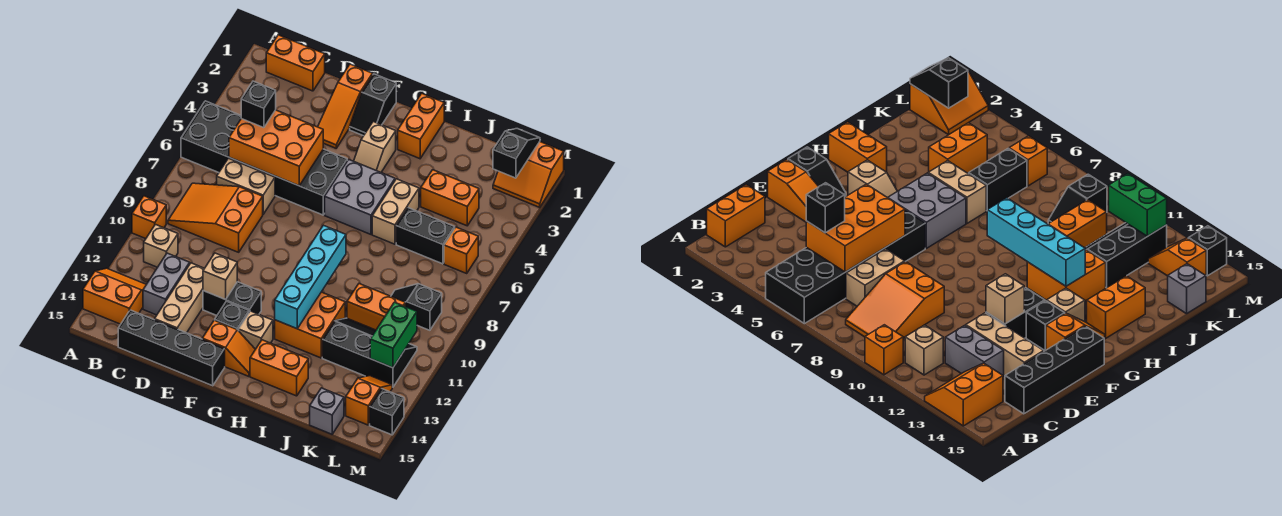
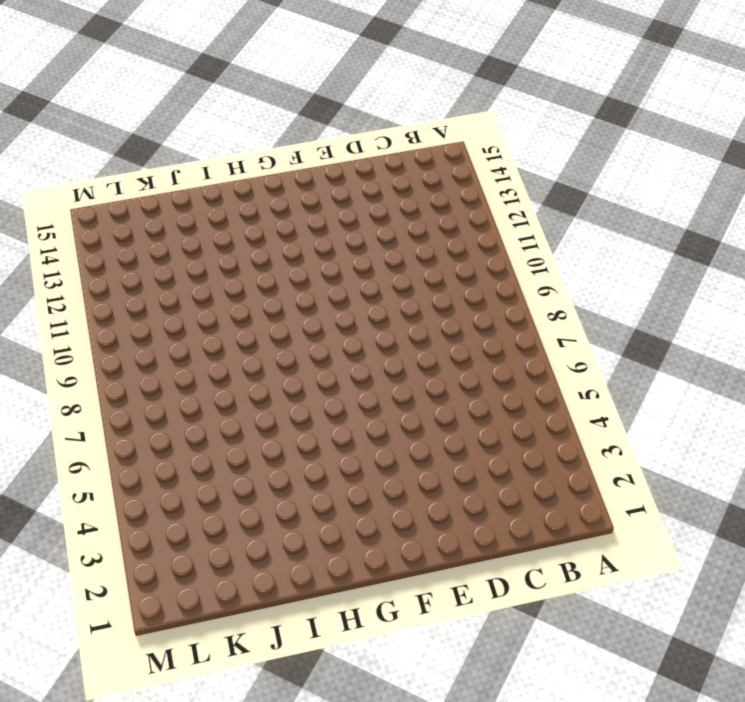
none -> black brick A5:F6 level 1
none -> orange brick A10 level 1
none -> orange slope A13:B14 level 1 top 14
none -> orange brick B1:C1 level 1

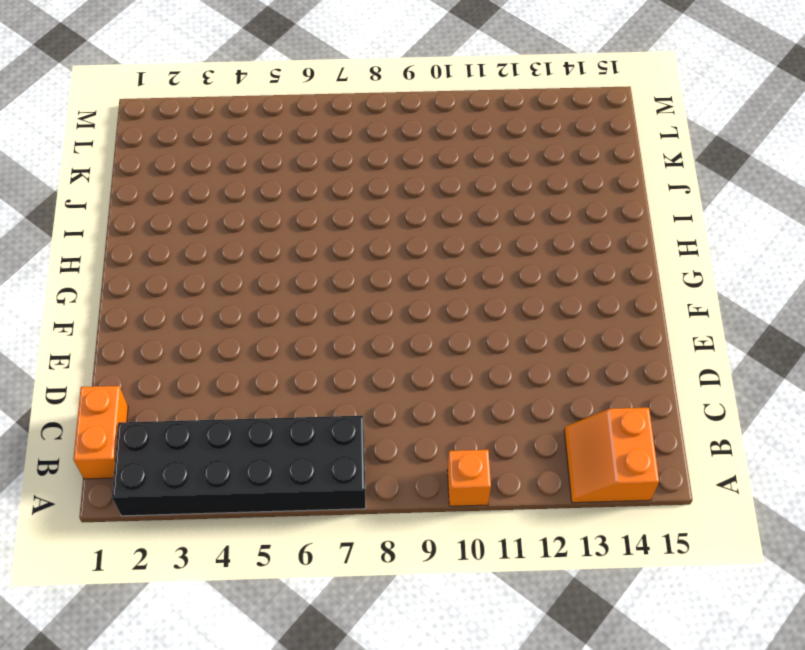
black brick A2:B7 level 1 -> black brick A5:F6 level 1
none -> orange slope B8:D9 level 1 top D
none -> tan brick B11 level 1
none -> tan brick C7:D7 level 1
none -> grey brick C12:C13 level 1

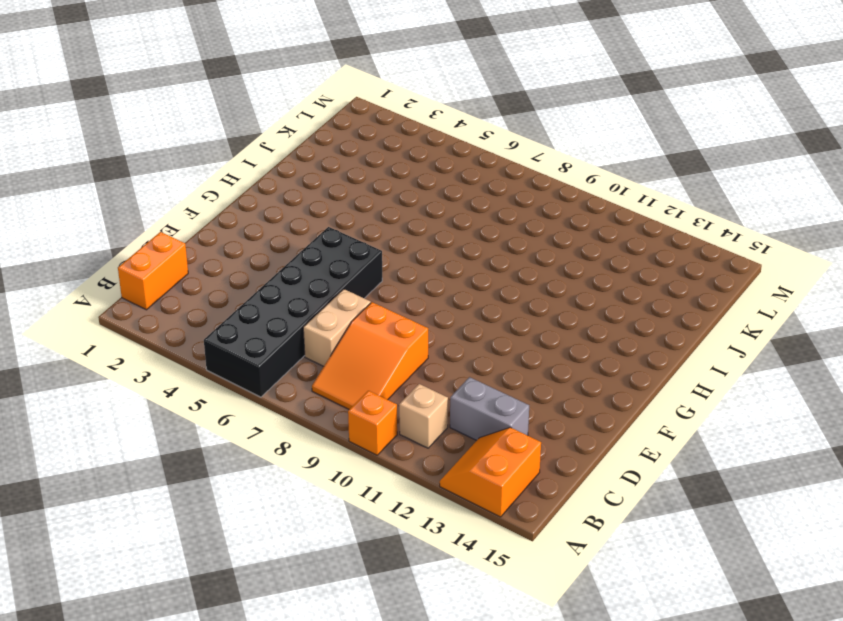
none -> black brick C15:F15 level 1
none -> tan brick D12:D14 level 1
none -> orange slope E1:E3 level 1 top 1
none -> black brick E12:F12 level 1

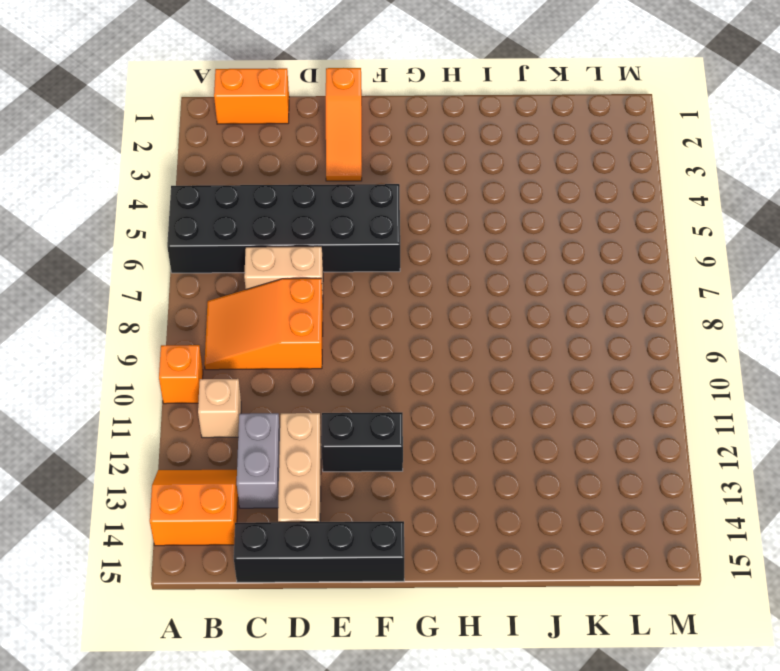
none -> black slope F1:F2 level 1 top 1
none -> black brick F13 level 1
none -> orange slope F14:G14 level 1 top F
none -> tan slope G3:G4 level 1 top 3

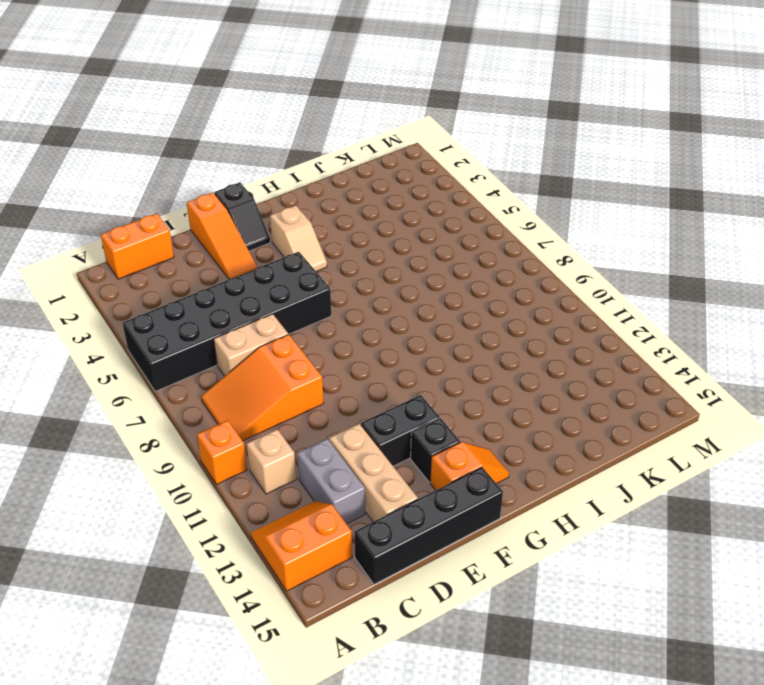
none -> grey brick G5:H6 level 1
none -> tan brick G13 level 1
none -> orange brick H1:H2 level 1
none -> orange brick H11:I12 level 1

